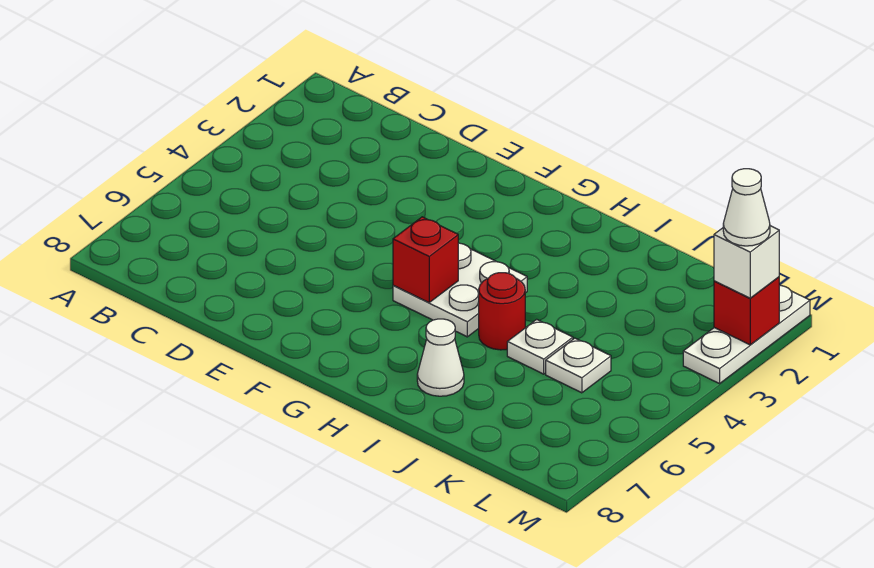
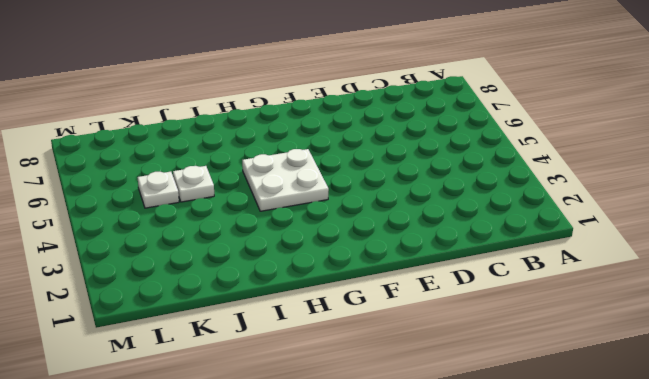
none -> red round brick I5 level 1
none -> white cone I7 level 1

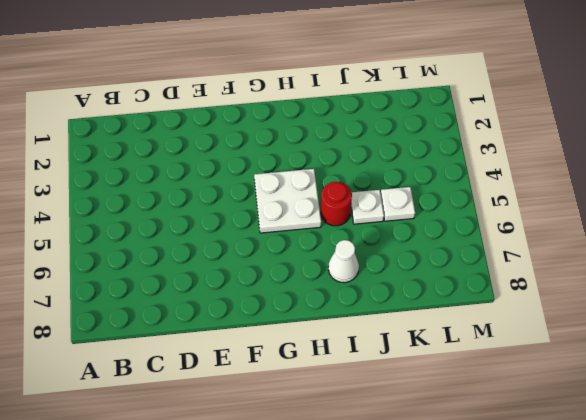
none -> white plate M1:M3 level 1
none -> red brick G5 level 2

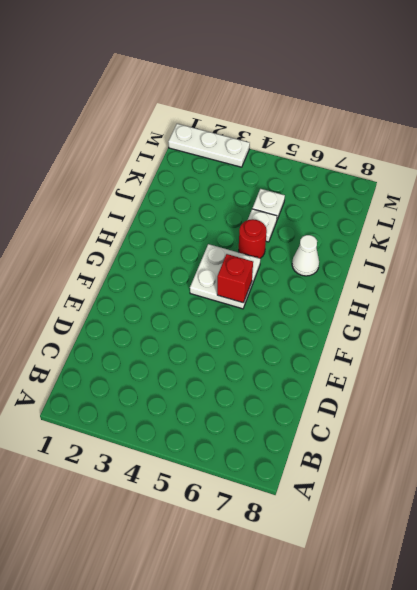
none -> red brick M2 level 2
none -> white brick M2 level 3

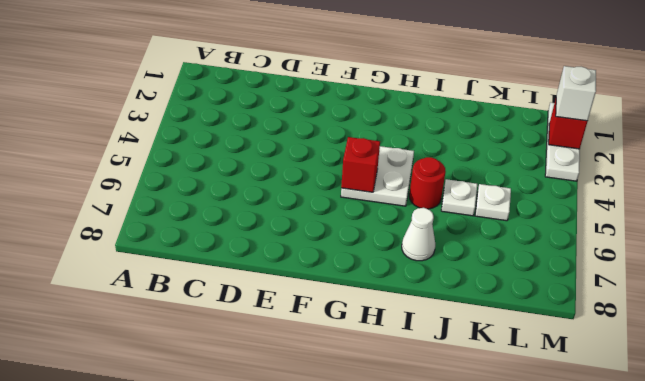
none -> white cone M2 level 4

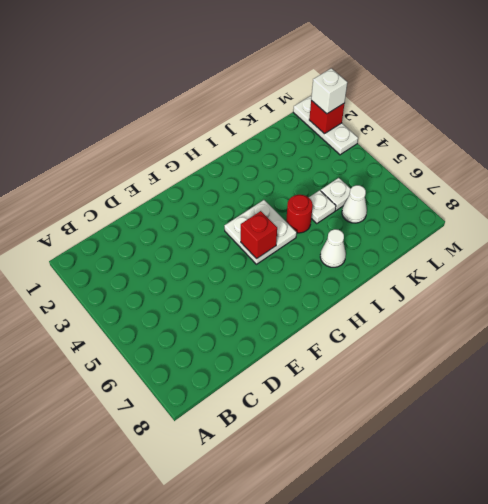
white cone K6 level 1 -> white cone M2 level 4

